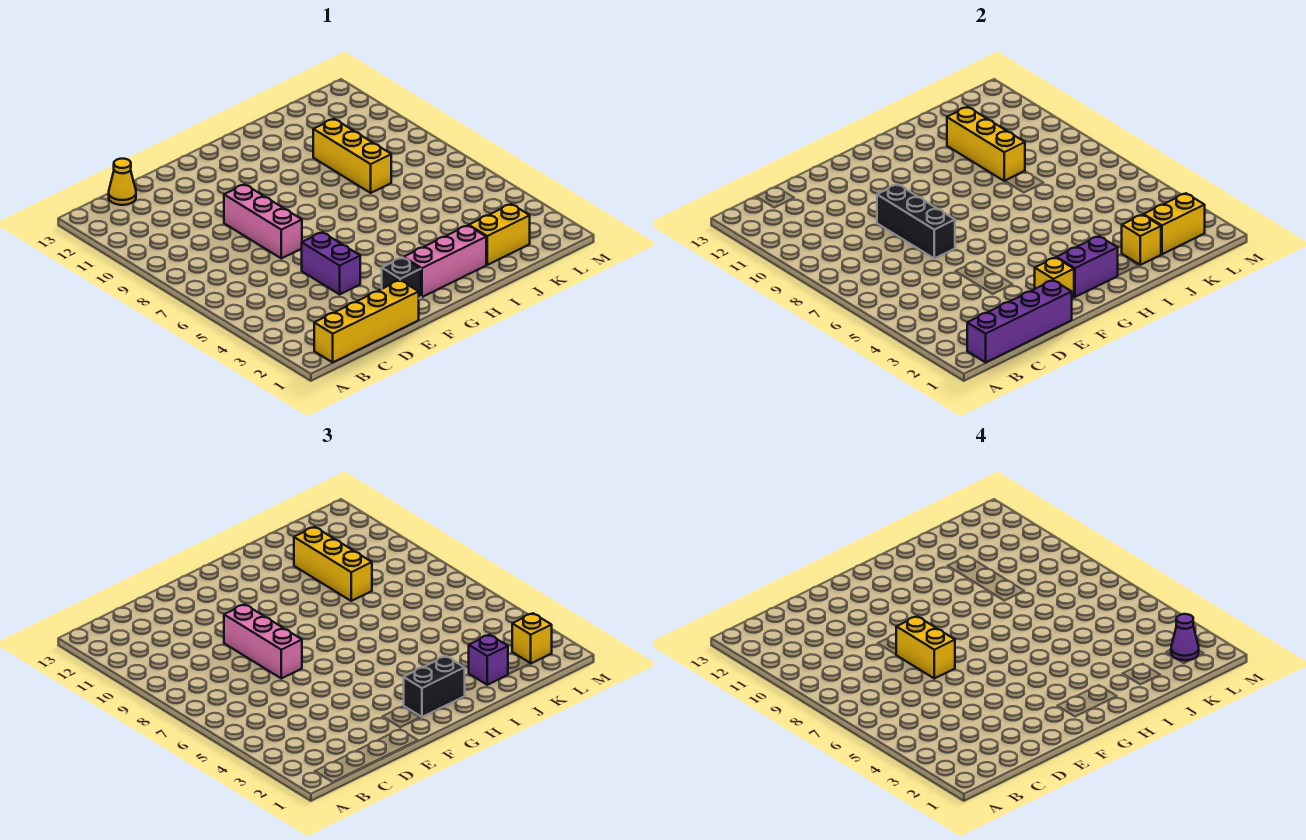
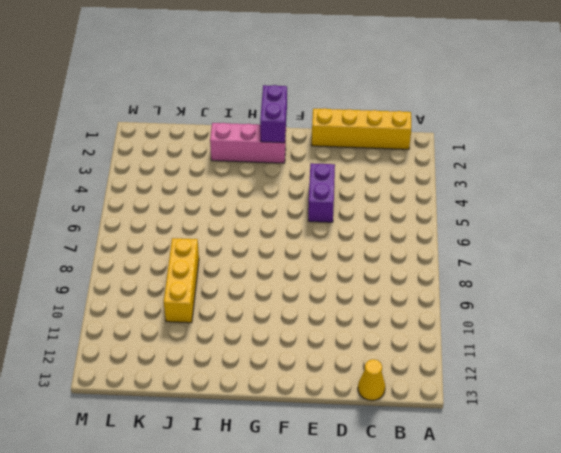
purple brick G1:G2 level 2 -> purple brick G2:H2 level 2
none -> pink brick E7:E9 level 1
none -> black brick F2 level 1
none -> yellow brick J2:K2 level 1

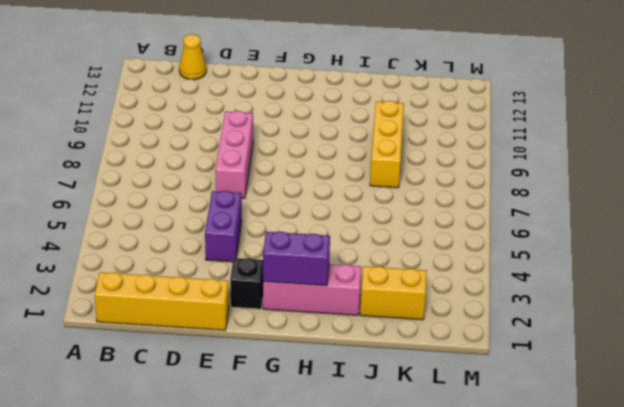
none -> purple brick B1:E1 level 2
none -> black brick E7:E9 level 2
none -> yellow brick F2 level 2

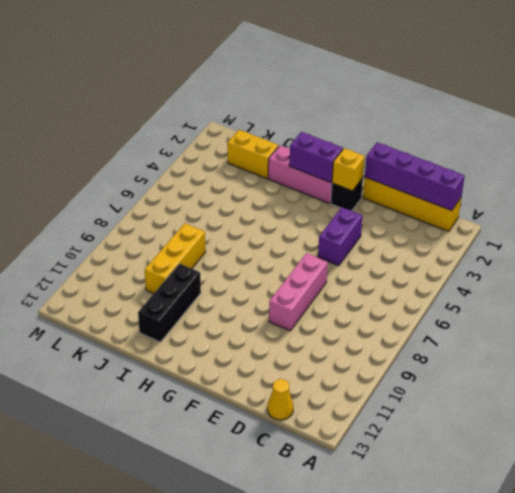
black brick I10:I12 level 1 -> black brick E7:E9 level 2
none -> yellow brick J2 level 2
none -> yellow brick J9:J11 level 2
none -> yellow brick K2:L2 level 2

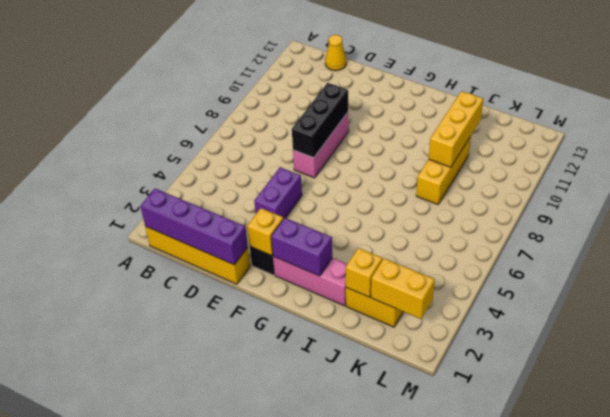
none -> pink brick E7:E9 level 3
none -> black brick G2:H2 level 3
none -> purple brick J2 level 3

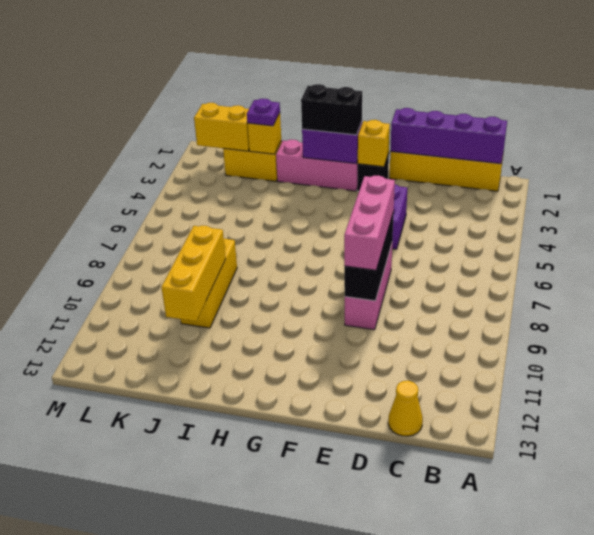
purple plate J2 level 3 -> purple brick J2 level 3
none -> yellow brick J9:J11 level 3
none -> yellow brick L2 level 3
none -> yellow brick E7:E8 level 4

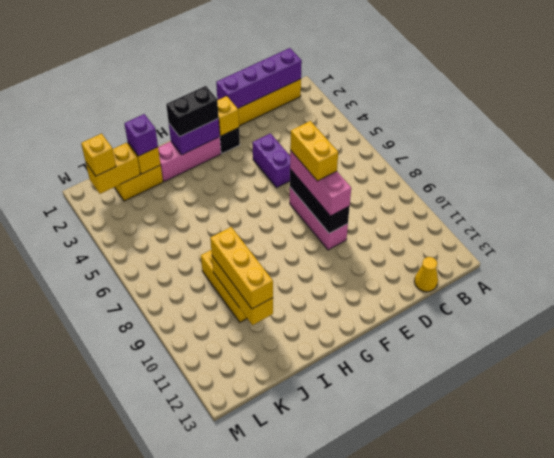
none -> purple cone L2 level 4

